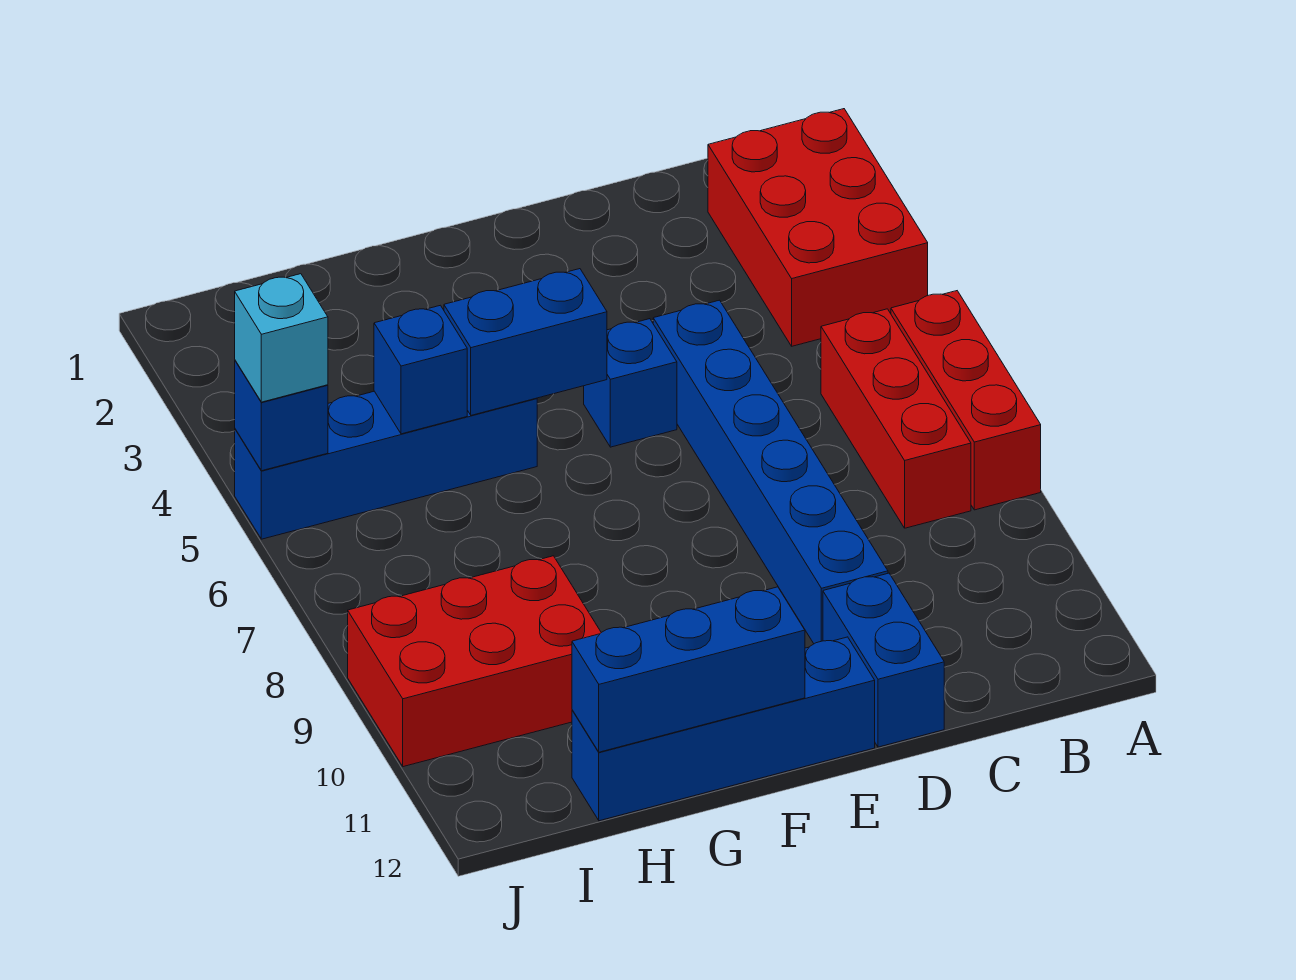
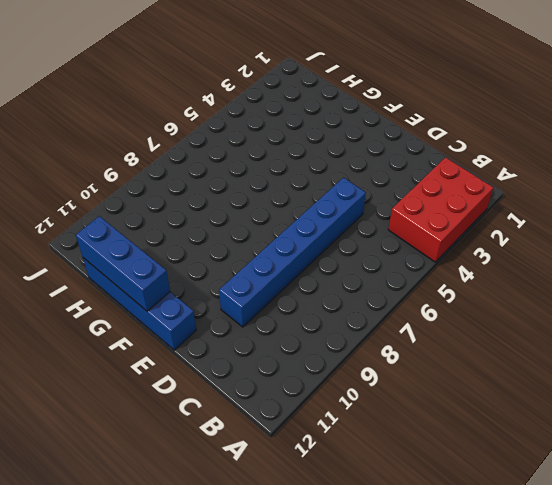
none -> red brick A6:A8 level 1
none -> red brick B6:B8 level 1
none -> blue brick D11:D12 level 1

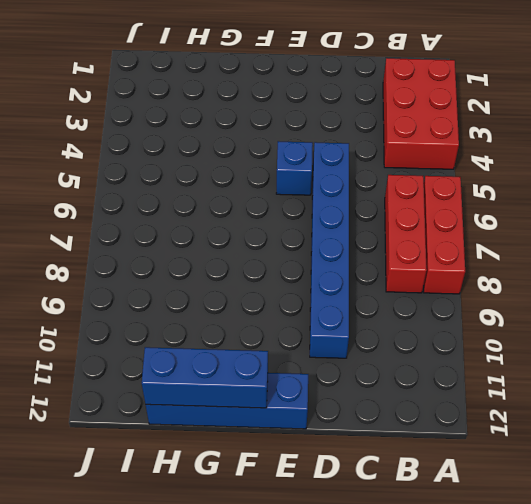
none -> blue brick D11:D12 level 1
none -> blue brick G5:J5 level 1
none -> red brick H9:J10 level 1

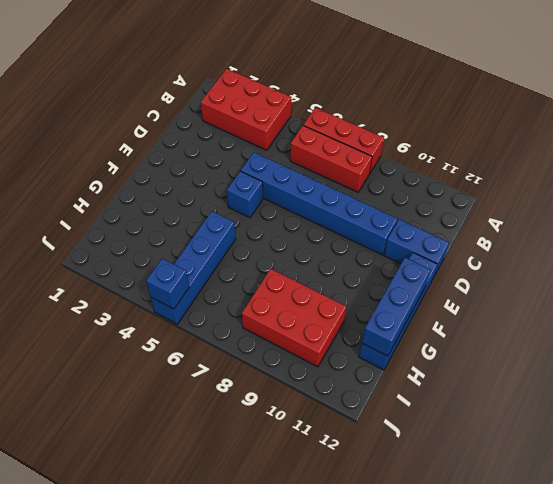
red brick H8:I10 level 1 -> red brick H9:J10 level 1
none -> blue brick F5:G5 level 2
none -> blue brick H5 level 2
none -> cyan brick J5 level 3

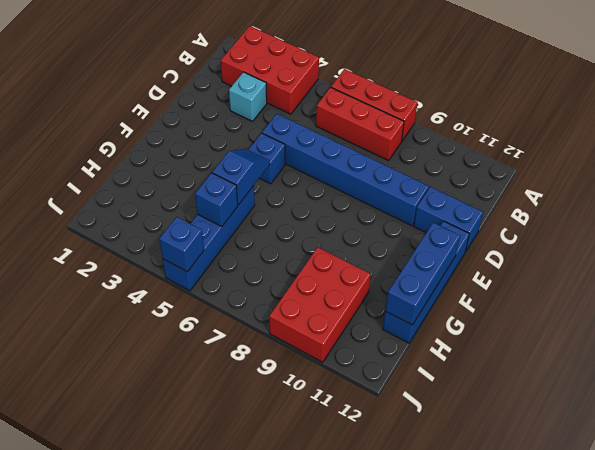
cyan brick C3 level 1 -> cyan brick J5 level 3
blue slope F5:G5 level 2 top G -> blue brick F5:G5 level 2

